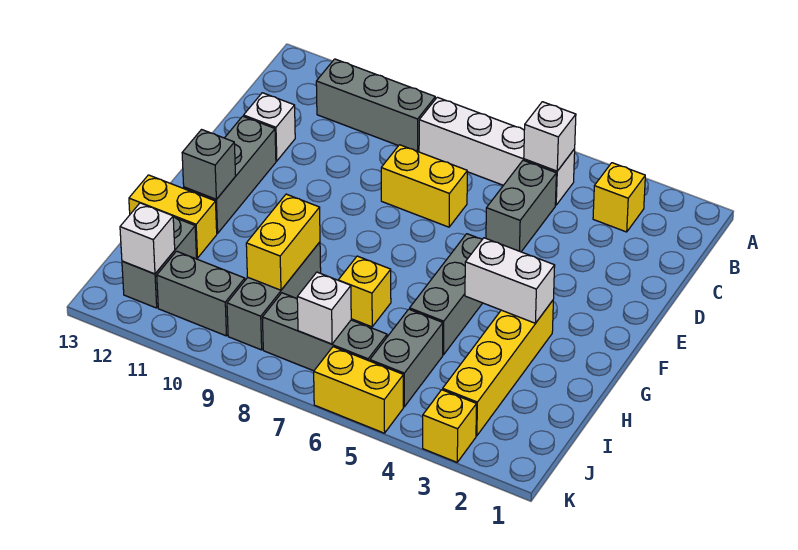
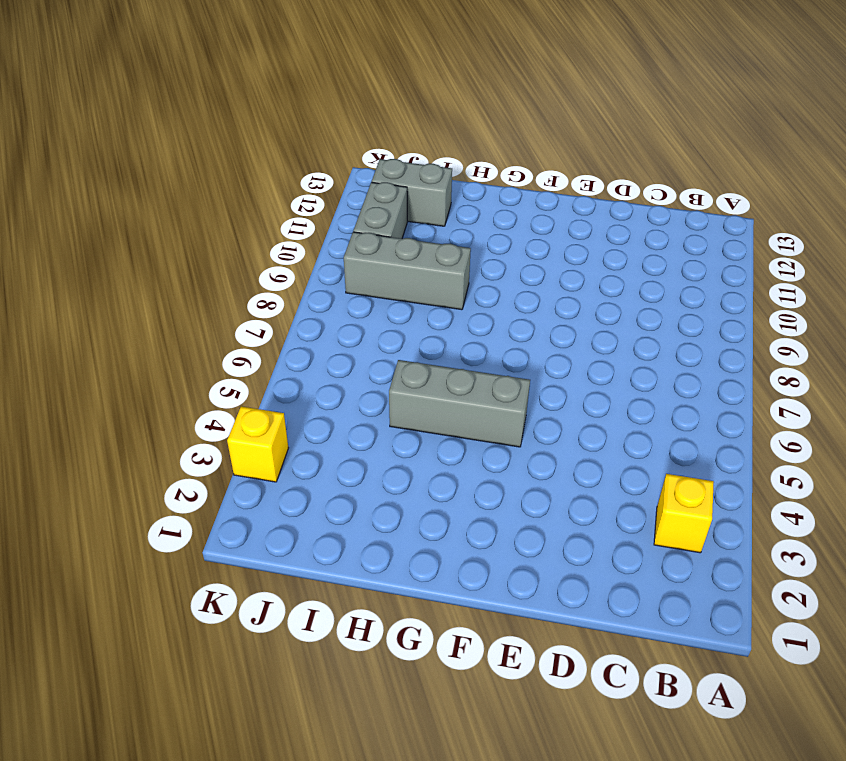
none -> white brick B5:B8 level 1
none -> grey brick B9:B11 level 1
none -> grey brick C5:D5 level 1

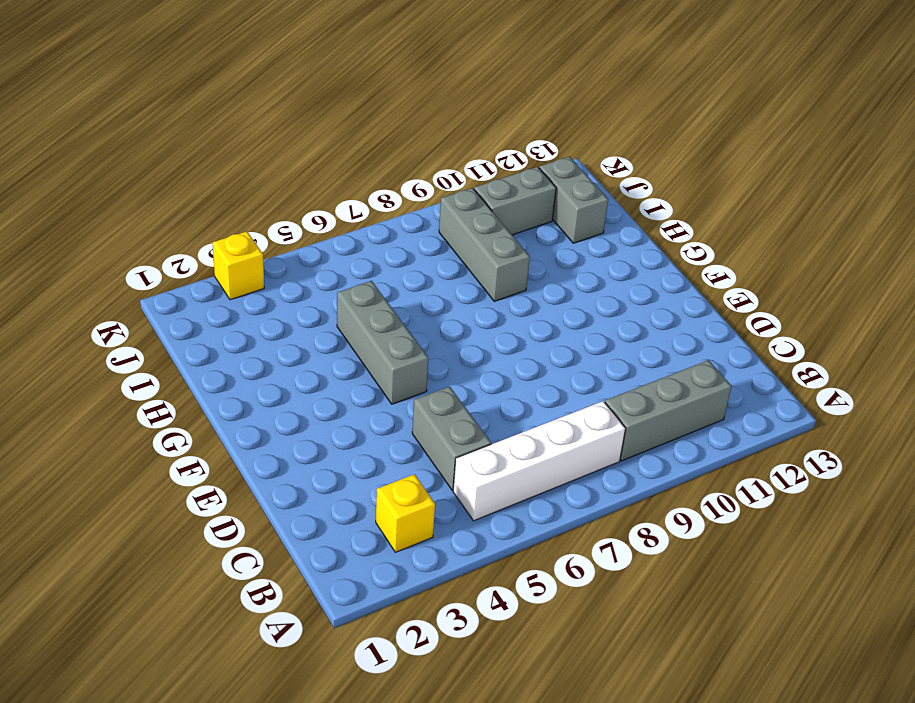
none -> yellow brick D7:D8 level 1
none -> white brick D12 level 1
none -> grey brick E12:G12 level 1

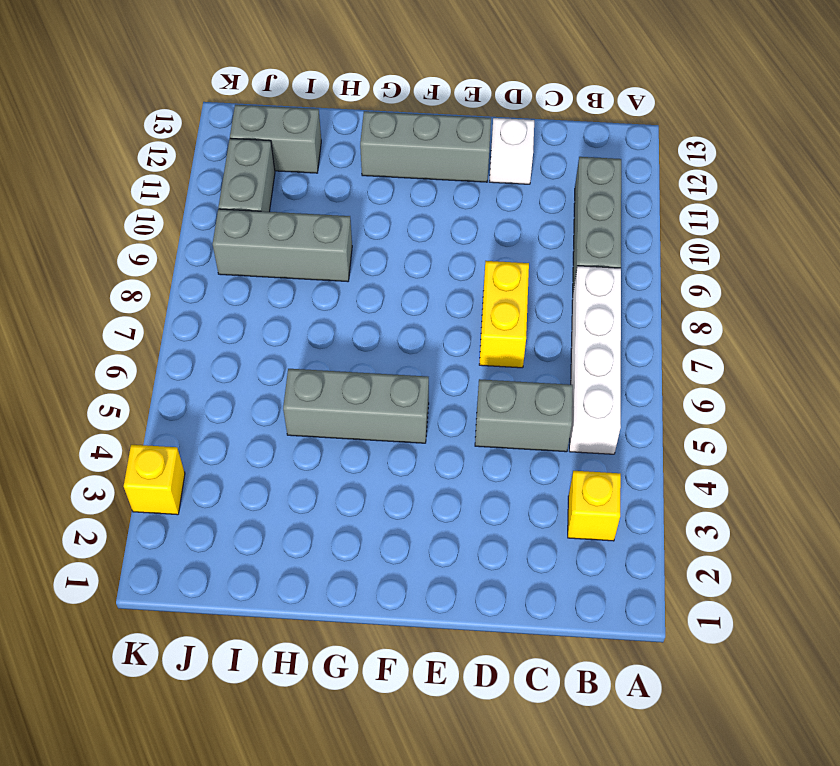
none -> yellow brick G3:J3 level 1
none -> yellow brick H7 level 1
none -> yellow brick H12:H13 level 1

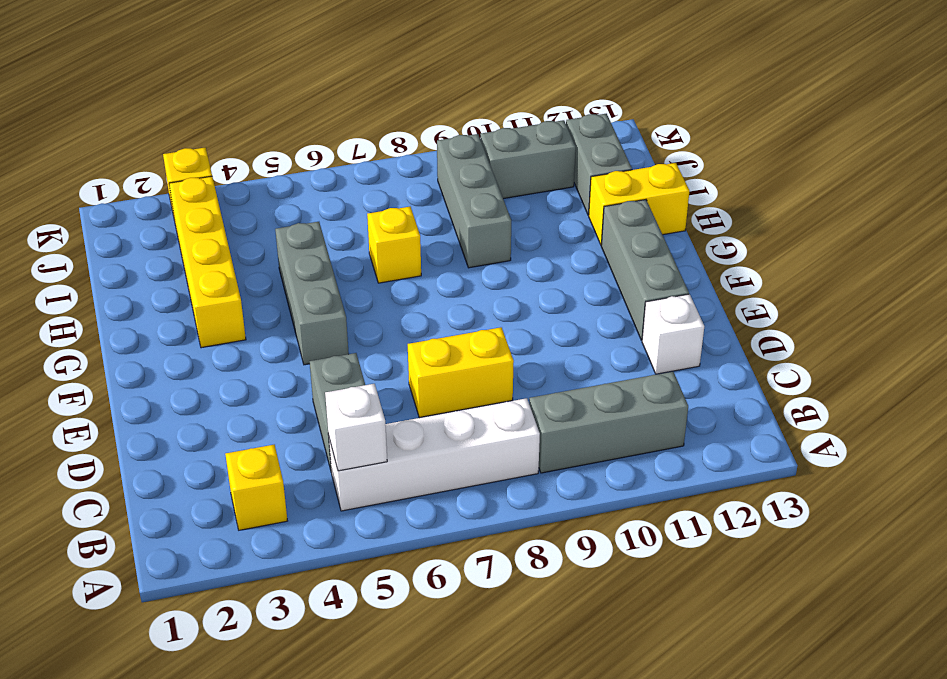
none -> grey brick I5:J5 level 1
none -> grey brick J6:J8 level 1
none -> yellow brick K5:K6 level 1

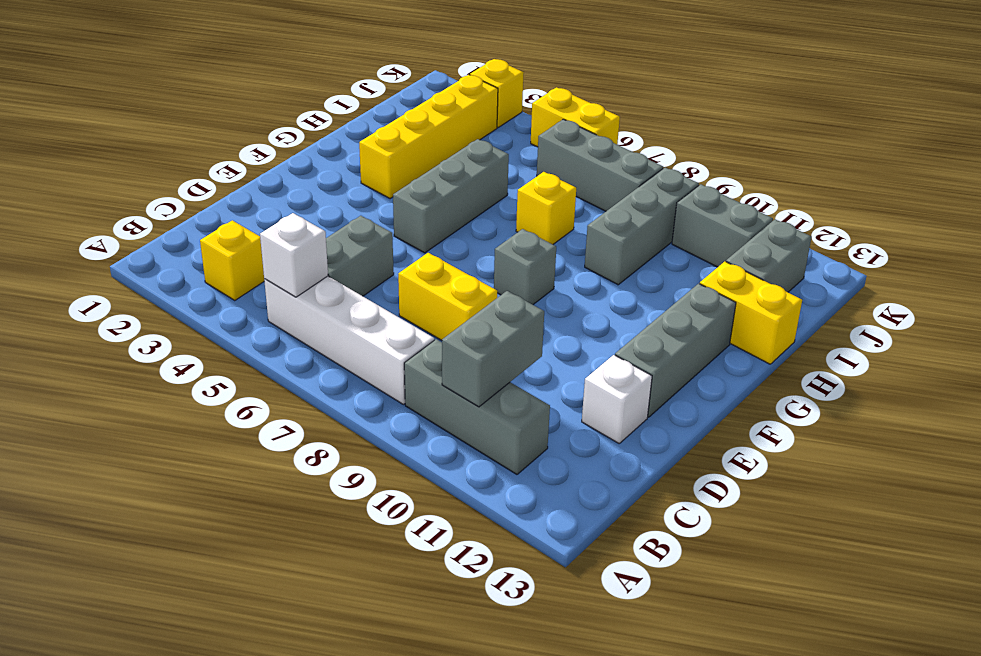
grey brick B10:C10 level 2 -> grey brick I5:J5 level 1
grey brick F8 level 1 -> grey brick G12 level 2
none -> white brick G3:G4 level 2
none -> yellow brick H9:I9 level 2
none -> white brick J7 level 2

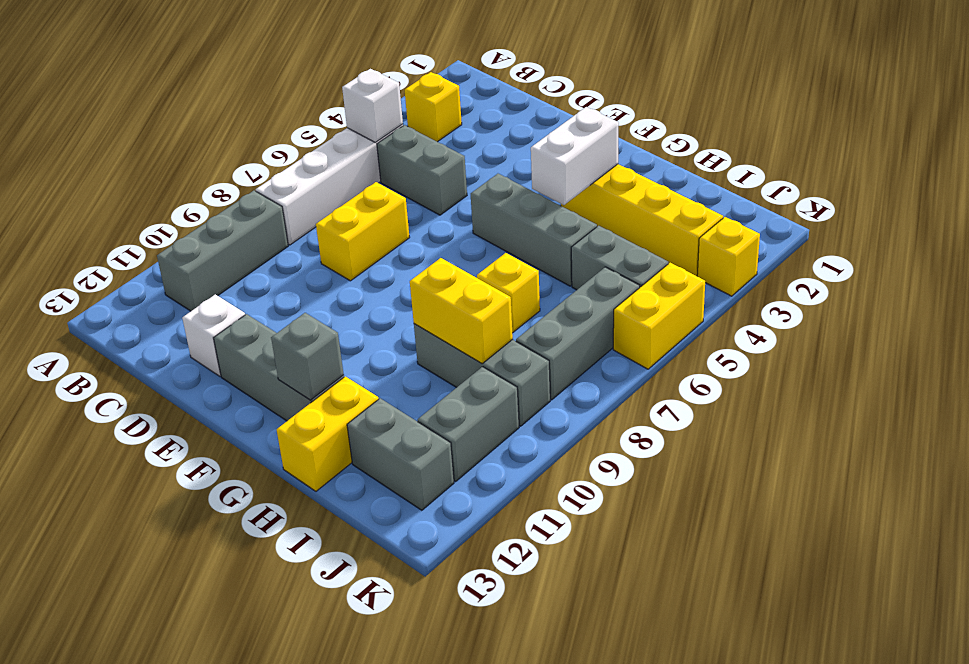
none -> white brick J7 level 2
none -> white brick J12 level 2

